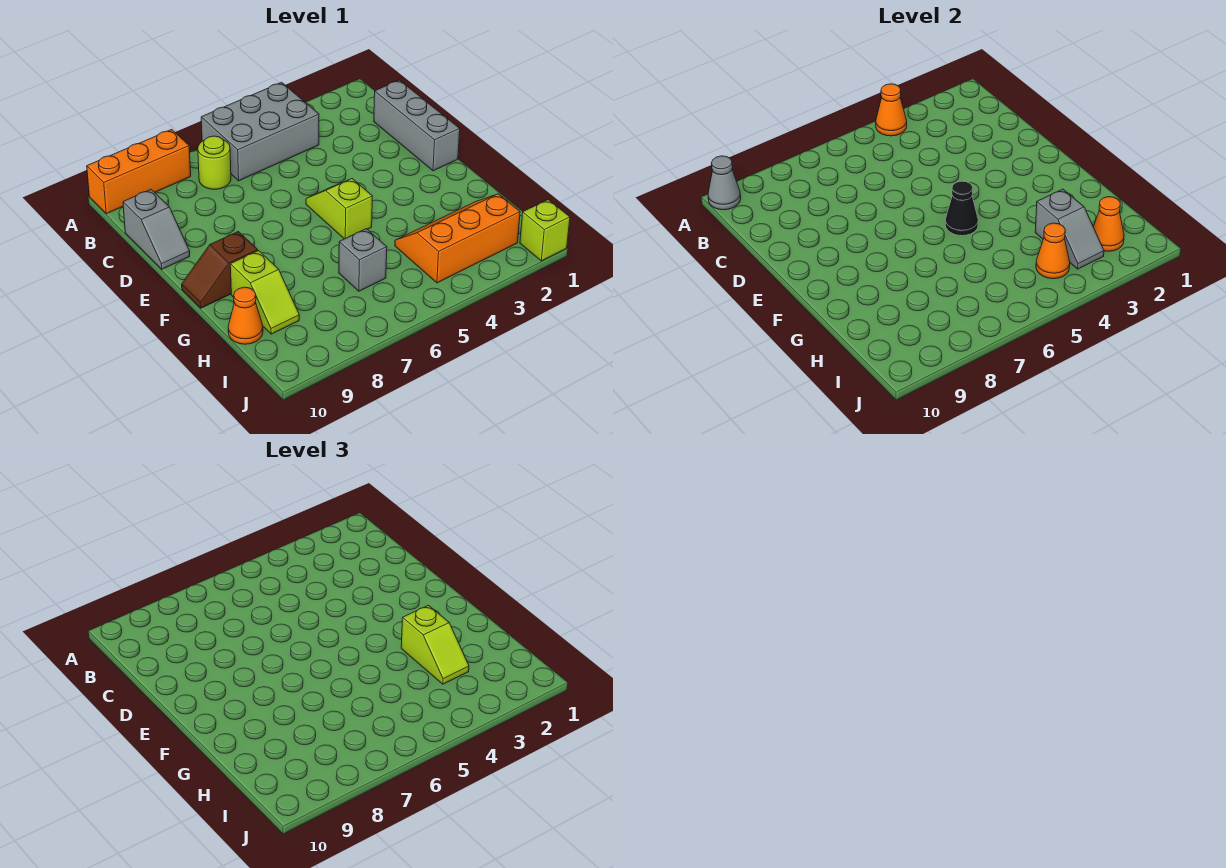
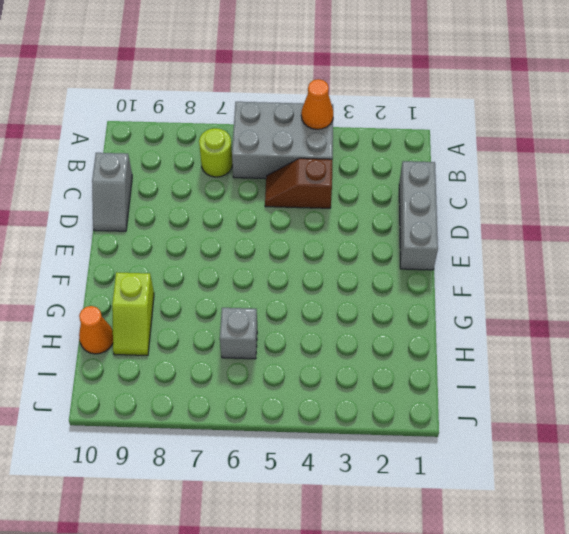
brown slope C4:C5 level 1 top 4 -> brown slope F9:F10 level 1 top 9
none -> orange brick A8:A10 level 1
none -> lime slope E5:F5 level 1 top F
none -> orange slope H2:I4 level 1 top I

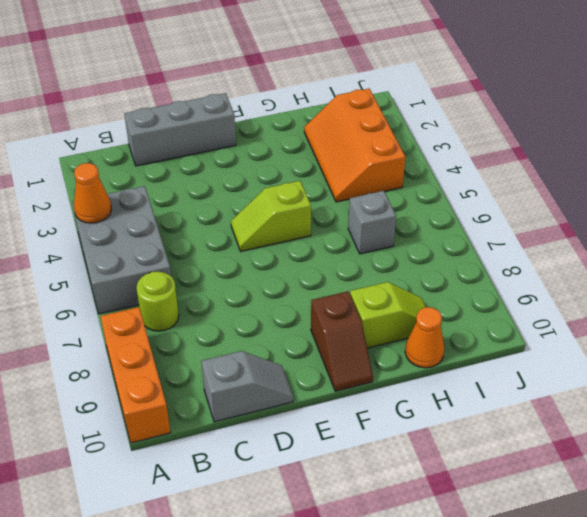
none -> lime brick J1 level 1
none -> grey cone A10 level 2
none -> black cone F5 level 2

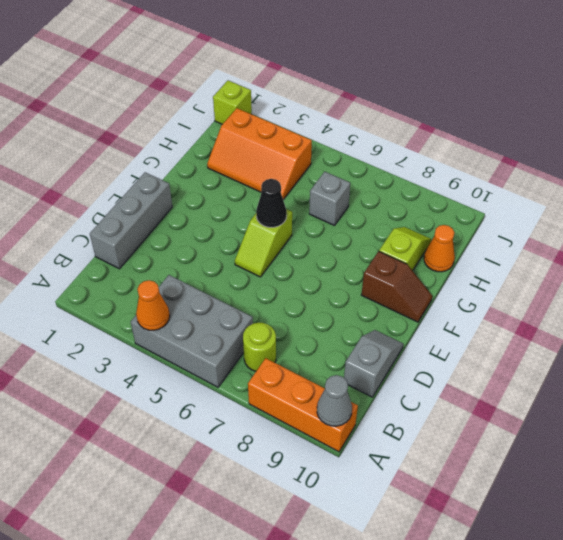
none -> grey slope H3:I3 level 2 top H
none -> orange cone I2 level 2
none -> orange cone I4 level 2

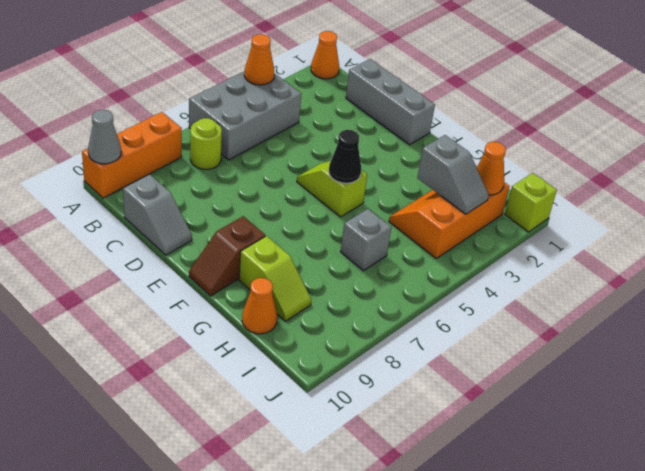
orange cone A1 level 1 -> orange cone I4 level 2
none -> lime slope G3:H3 level 3 top G

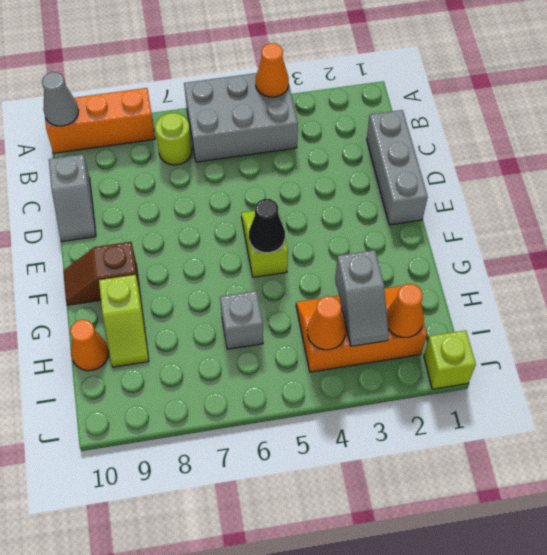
none -> lime slope G3:H3 level 3 top G

